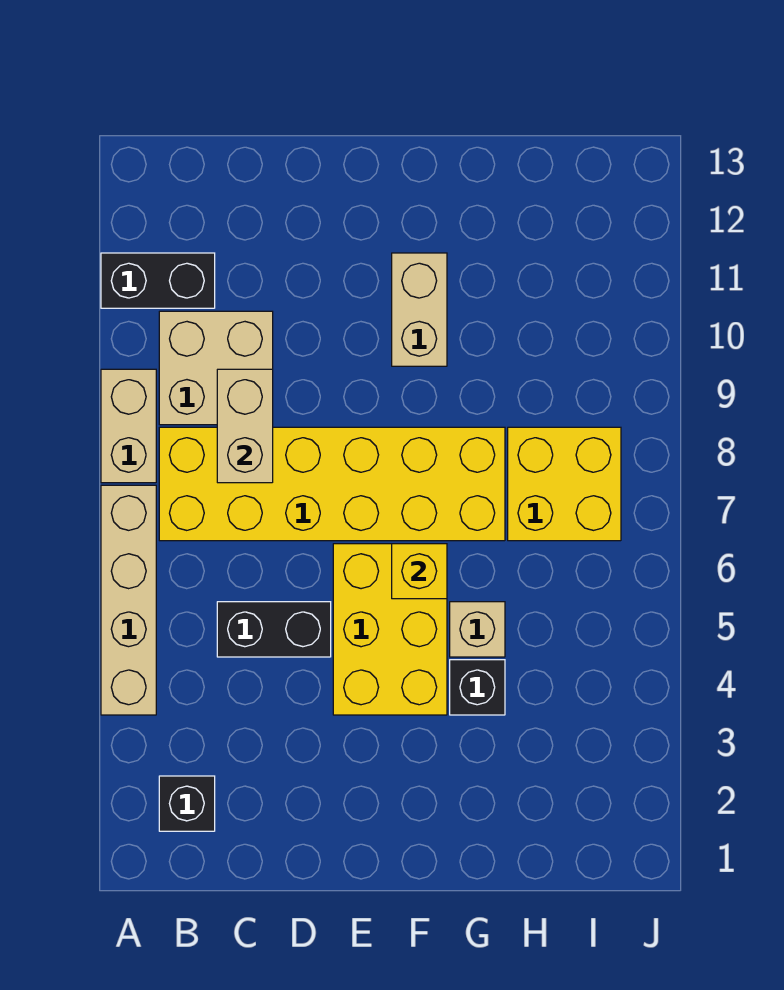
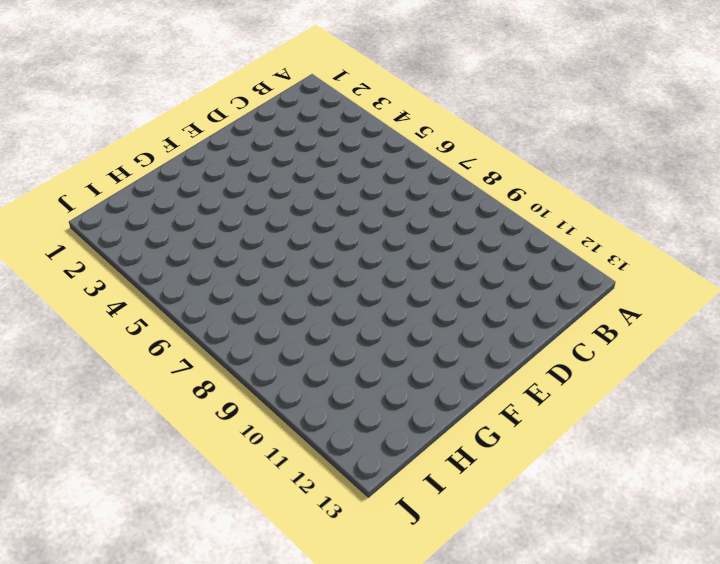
none -> tan brick A4:A7 level 1
none -> tan brick A8:A9 level 1
none -> black brick A11:B11 level 1

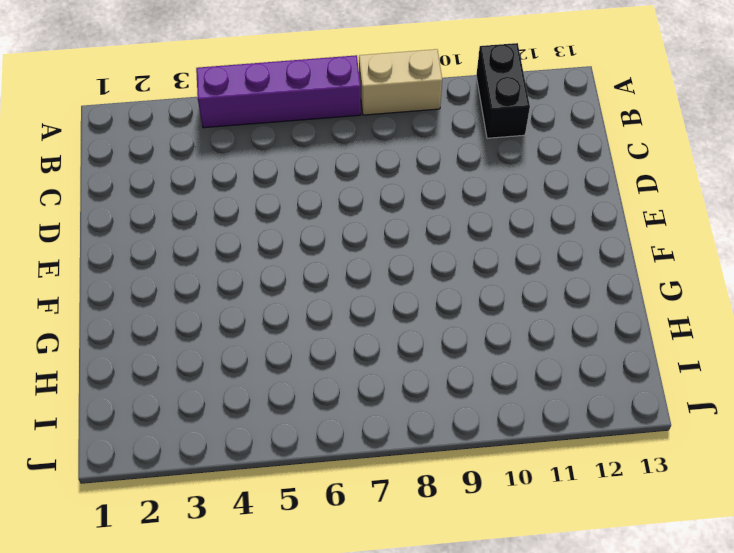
purple brick A4:A7 level 1 -> tan brick A4:A7 level 1
none -> black brick B2 level 1
none -> yellow brick B7:G8 level 1
none -> tan brick B9:C10 level 1

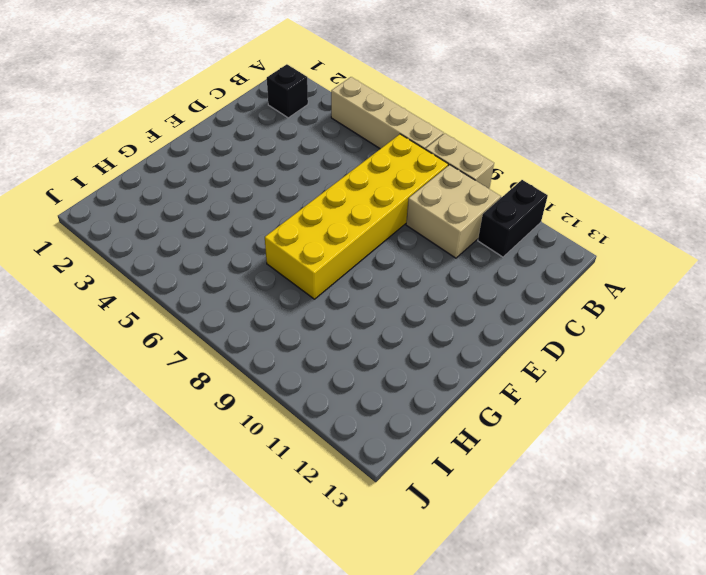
none -> black brick C5:D5 level 1
none -> yellow brick E4:F6 level 1
none -> tan brick F10:F11 level 1

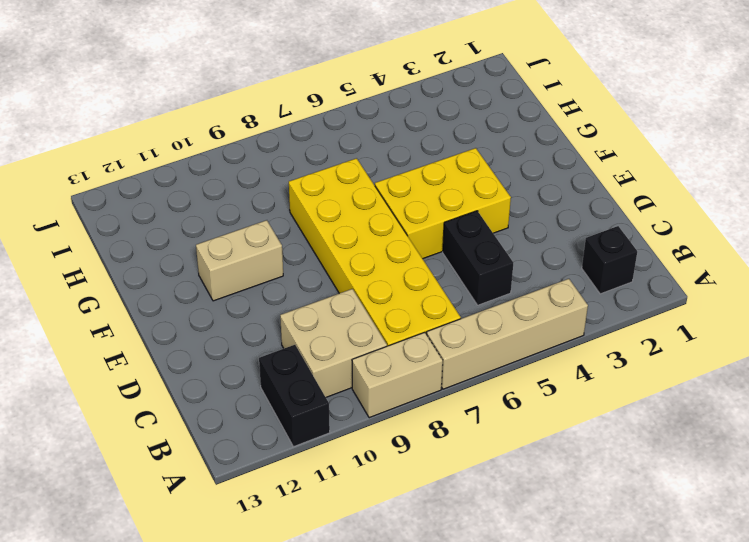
none -> black brick G4 level 1
none -> tan brick G5 level 1
none -> yellow brick H7:I8 level 1

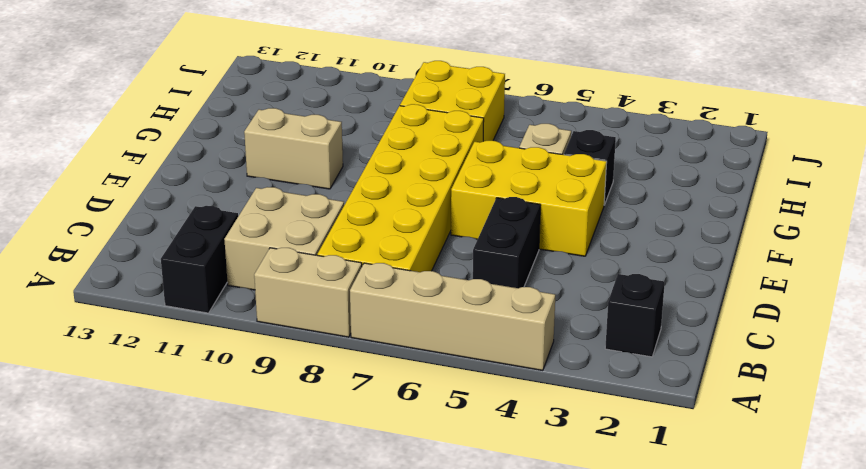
none -> tan brick C8:C9 level 2
none -> yellow brick F6 level 2

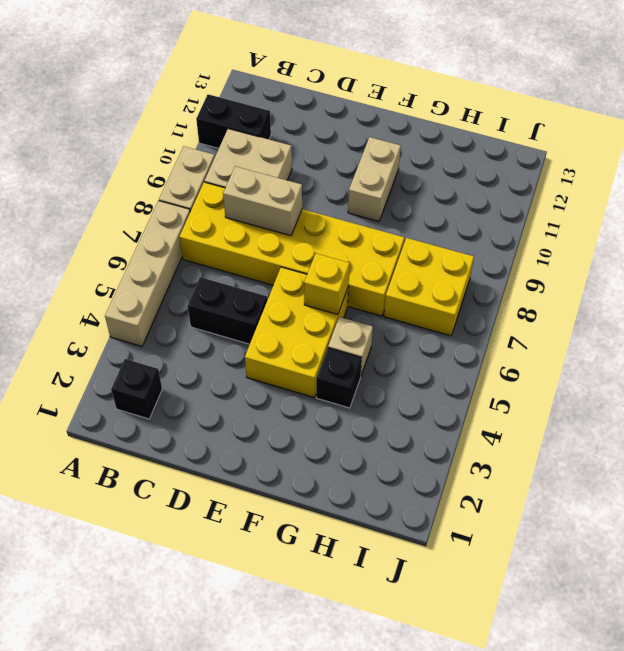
tan brick C8:D8 level 2 -> tan brick C8:C9 level 2

